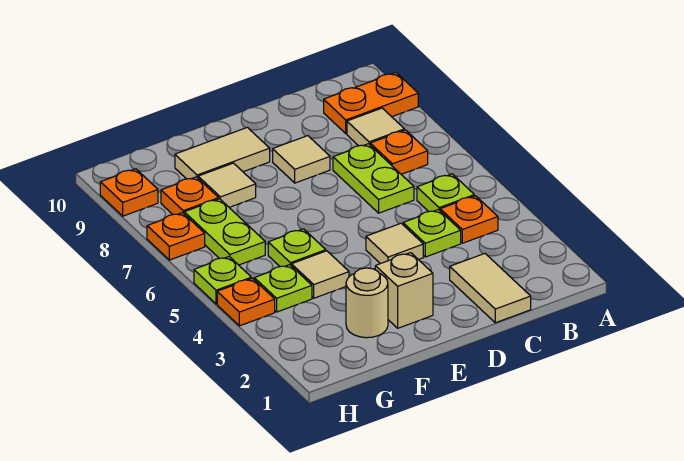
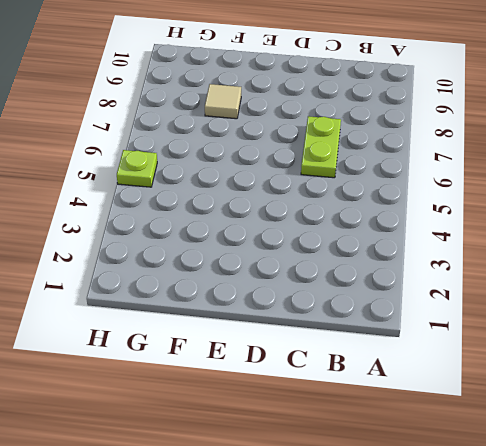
none -> orange plate A9:B9 level 1
none -> orange plate B4 level 1
none -> lime plate B5 level 1

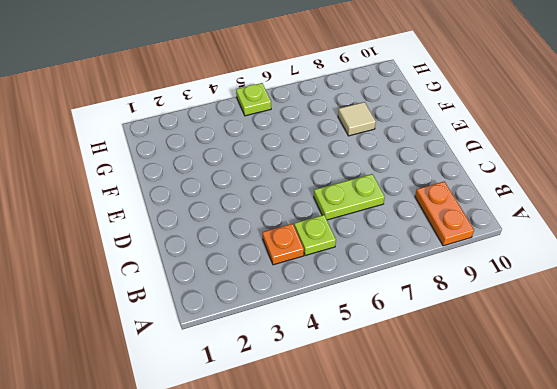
none -> orange plate B7 level 1
none -> tan tile B8 level 1
none -> tan tile C1:C2 level 1

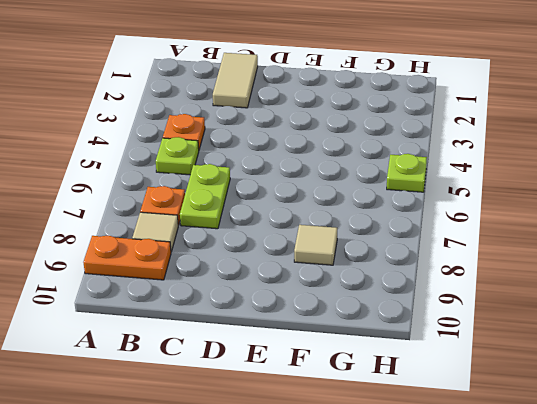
none -> lime plate C4 level 1
none -> tan tile D4 level 1
none -> tan tile D8 level 1

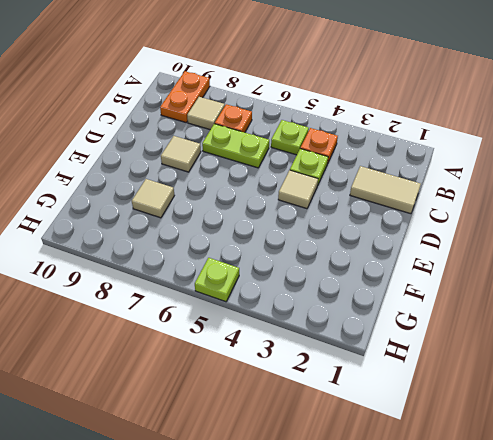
none -> tan brick E2 level 1
none -> tan tile E9:F9 level 1
none -> tan round brick F2 level 1

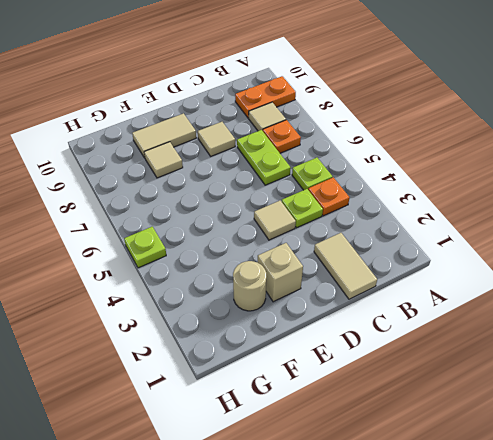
none -> tan tile F4 level 1
none -> lime plate F5 level 1
none -> lime plate G4 level 1

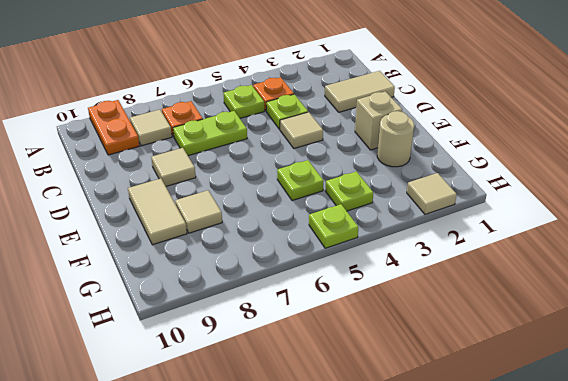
tan tile H2 level 1 -> tan tile F4 level 1
none -> lime plate G6:G7 level 1
none -> orange plate G8 level 1
none -> orange plate H4 level 1

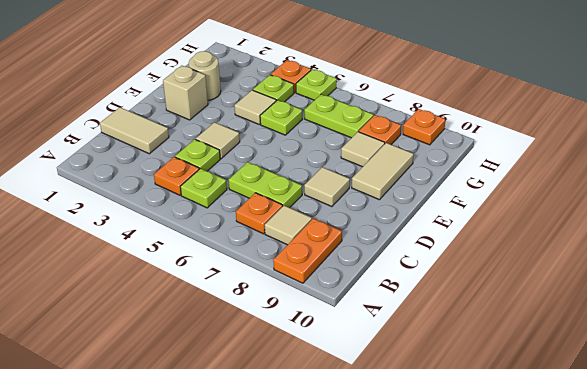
none -> orange plate H7 level 1

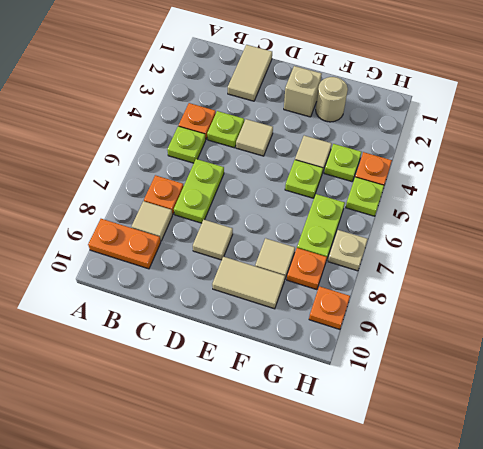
tan plate H7 level 1 -> orange plate H7 level 1

